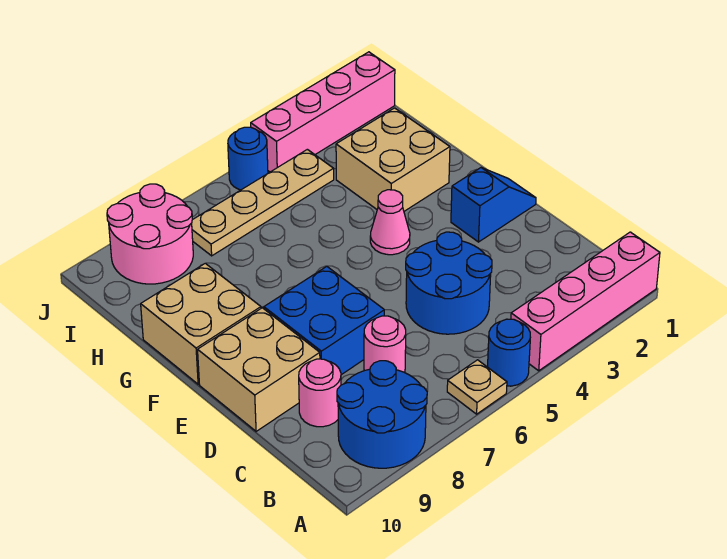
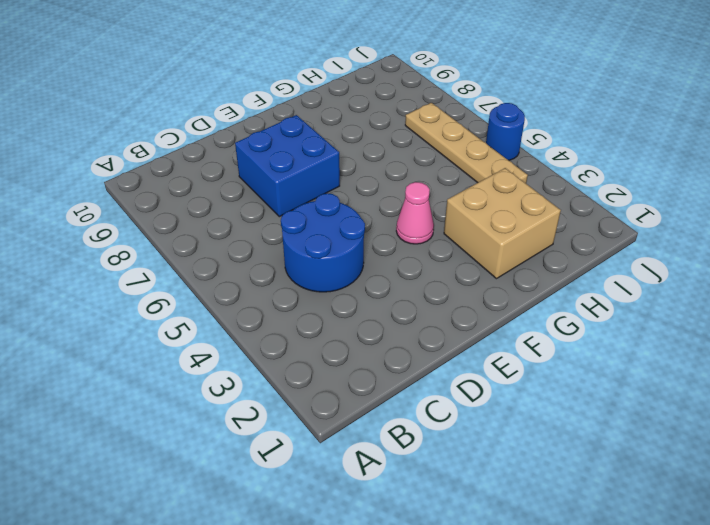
none -> pink brick A1:A4 level 1
none -> blue round brick A5 level 1
none -> tan plate A6 level 1

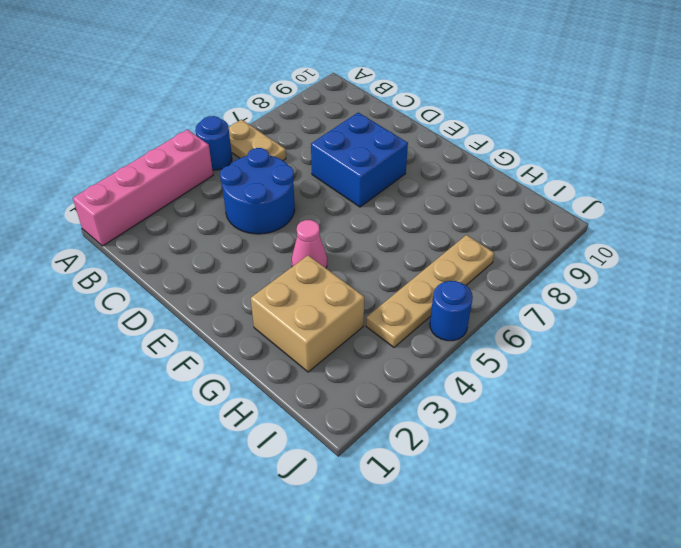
tan plate A6:B6 level 1 -> tan plate A6 level 1
none -> blue round brick A8:B9 level 1
none -> pink round brick C7 level 1
none -> pink round brick C9 level 1

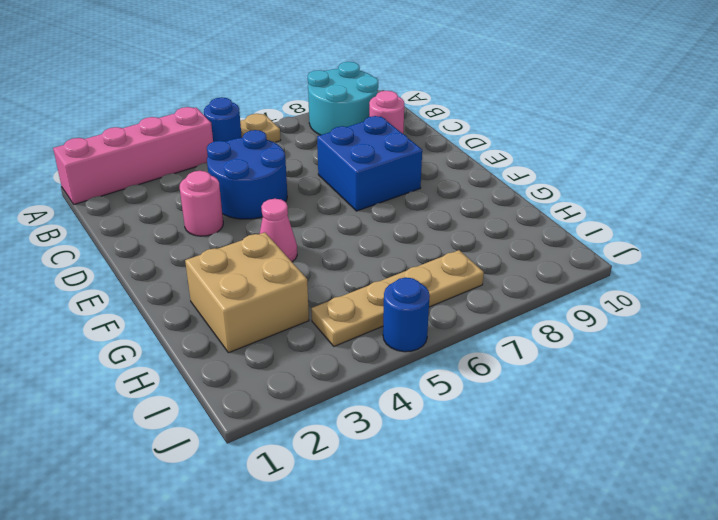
cyan round brick A8:B9 level 1 -> blue round brick A8:B9 level 1
pink round brick D3 level 1 -> pink round brick C7 level 1
none -> tan brick D9:E10 level 1
none -> blue slope E1:E2 level 1 top 2
none -> tan brick F9:G10 level 1

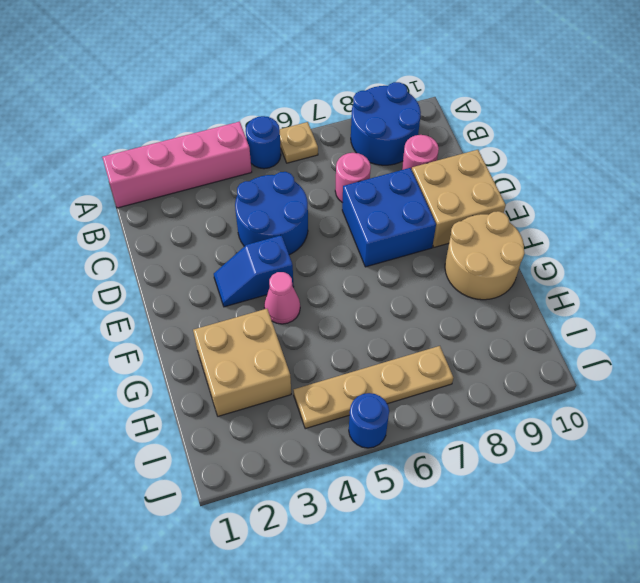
blue slope E3:E4 level 1 top 4 -> blue slope E1:E2 level 1 top 2
tan round brick F9:G10 level 1 -> tan brick F9:G10 level 1
none -> pink round brick I8:J9 level 1
none -> pink brick J1:J4 level 1

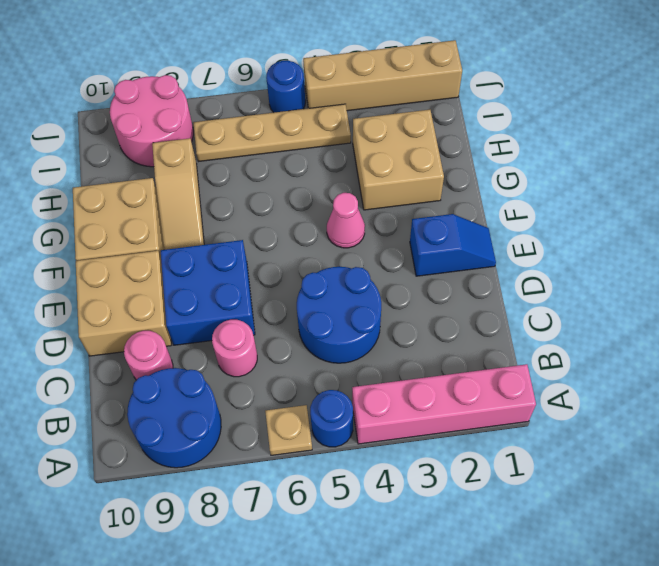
tan slope F8:H8 level 1 top H -> none
tan brick J1:J4 level 1 -> pink brick J1:J4 level 1

